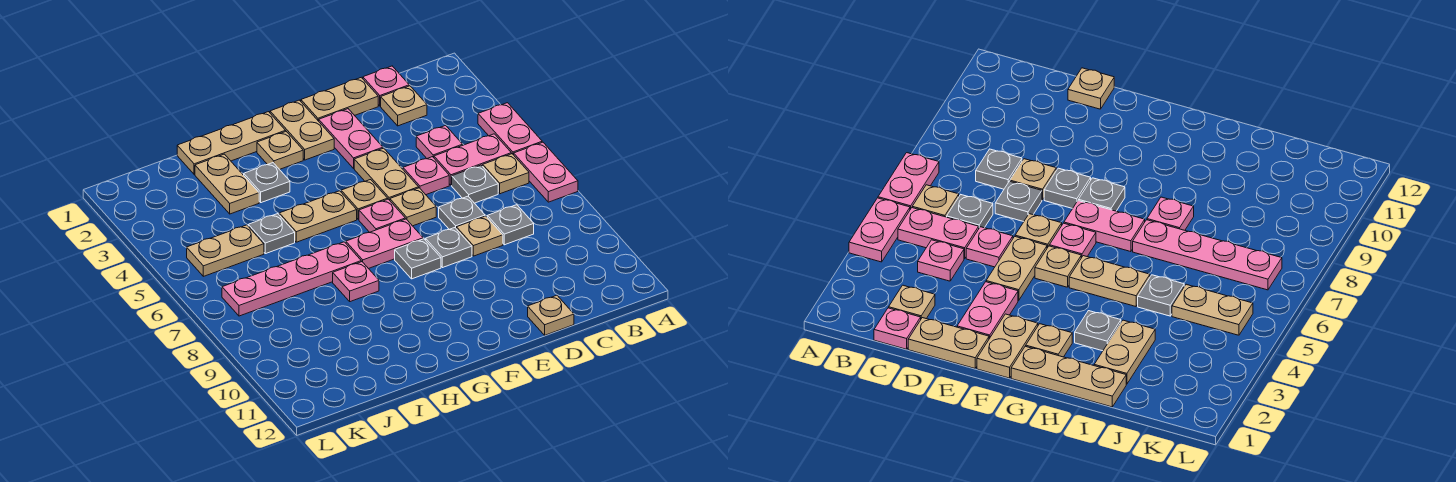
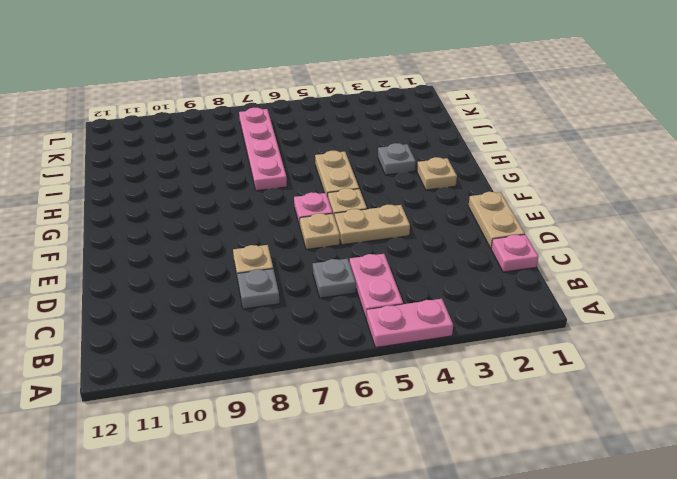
none -> pink plate A6:A7 level 1
none -> tan plate B6 level 1
none -> tan plate C2 level 1
none -> pink plate C4 level 1

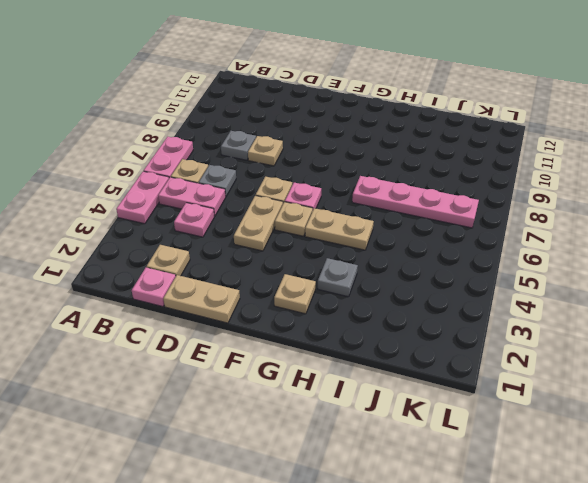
none -> pink plate D5 level 1
none -> grey plate D7 level 1
none -> tan plate D12 level 1
none -> pink plate E2:E3 level 1

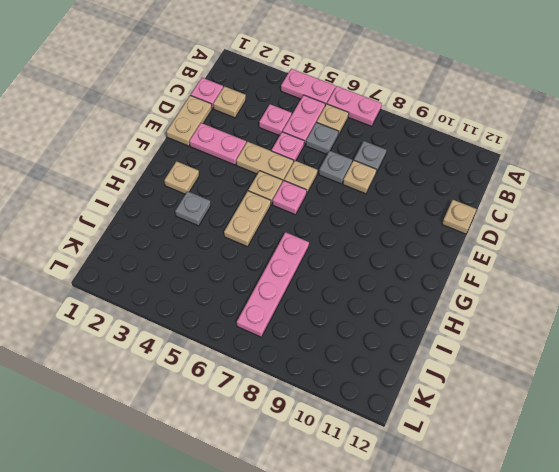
none -> grey plate E8 level 1
none -> tan plate F1:F2 level 1
none -> pink plate F7:G7 level 1
none -> grey plate F8 level 1

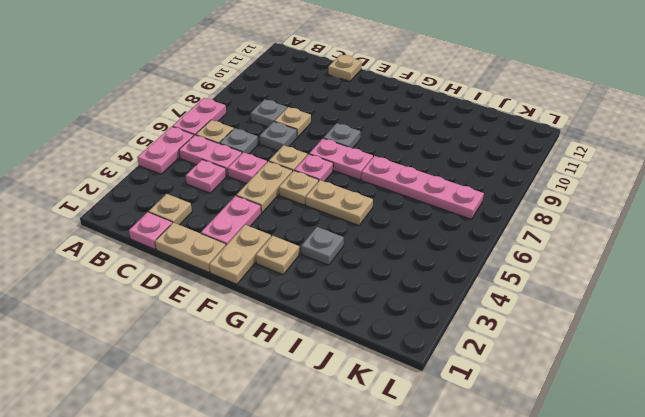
none -> grey plate E8 level 1
none -> tan plate G1:I1 level 1
none -> pink plate H8 level 1
none -> tan plate I2:I3 level 1

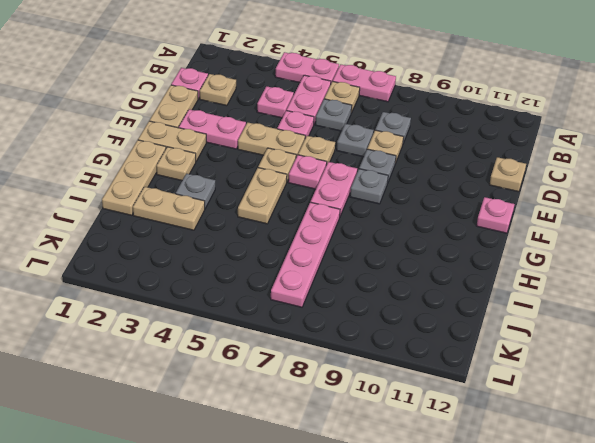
pink plate F12 level 1 -> pink plate H8 level 1
none -> grey plate I5 level 1
none -> tan plate J5:K5 level 1

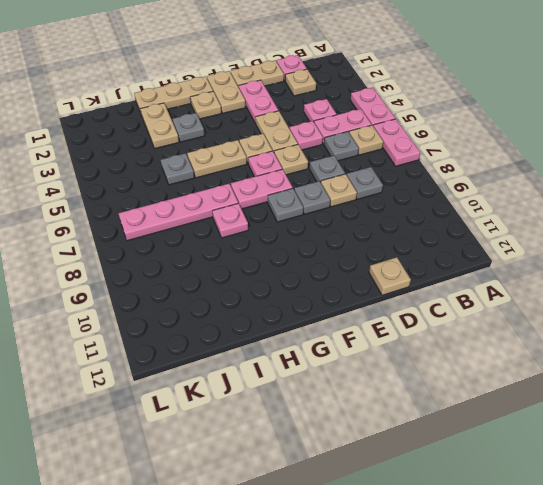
none -> tan plate J5:K5 level 1

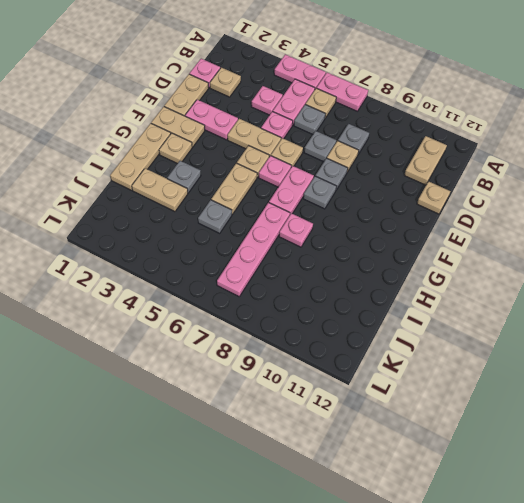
tan plate B11:C11 level 1 -> tan plate J5:K5 level 1

